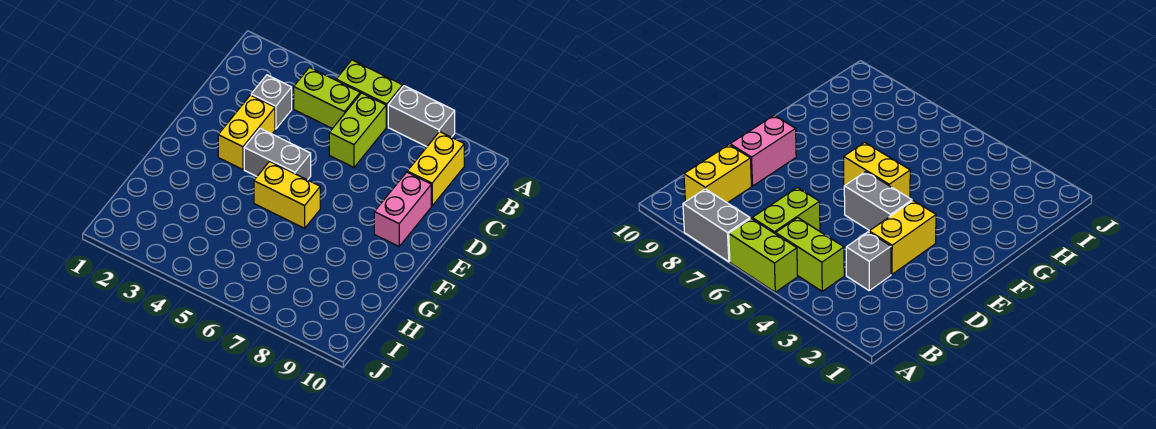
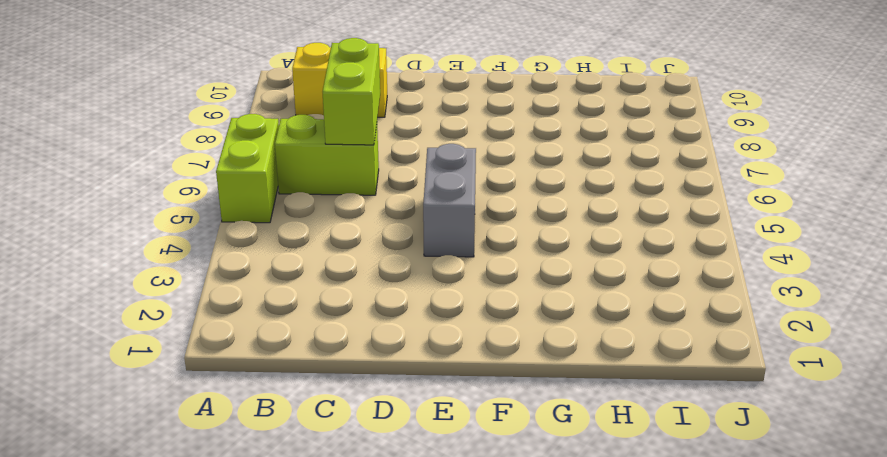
lime brick C6:C7 level 2 -> lime brick B4:B5 level 1
none -> grey brick A7:A8 level 1
none -> grey brick C3 level 1

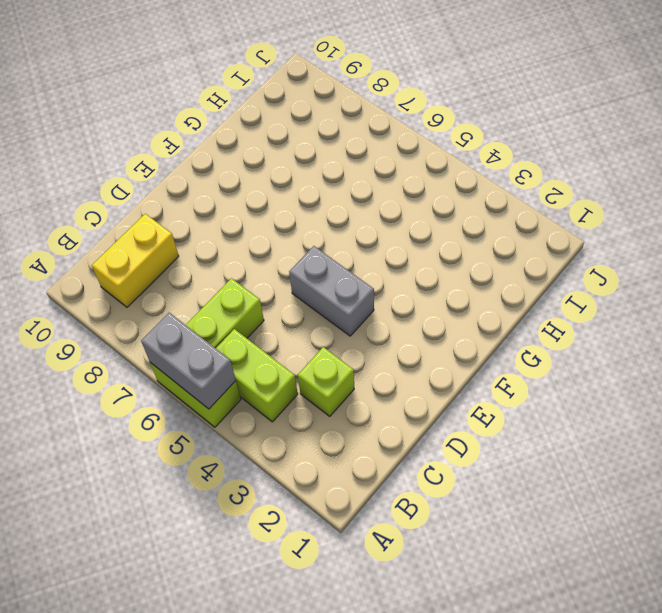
grey brick A5:A6 level 2 -> grey brick A7:A8 level 1
lime brick C3 level 1 -> grey brick C3 level 1
none -> yellow brick D3:E3 level 1
none -> pink brick D9:E9 level 1

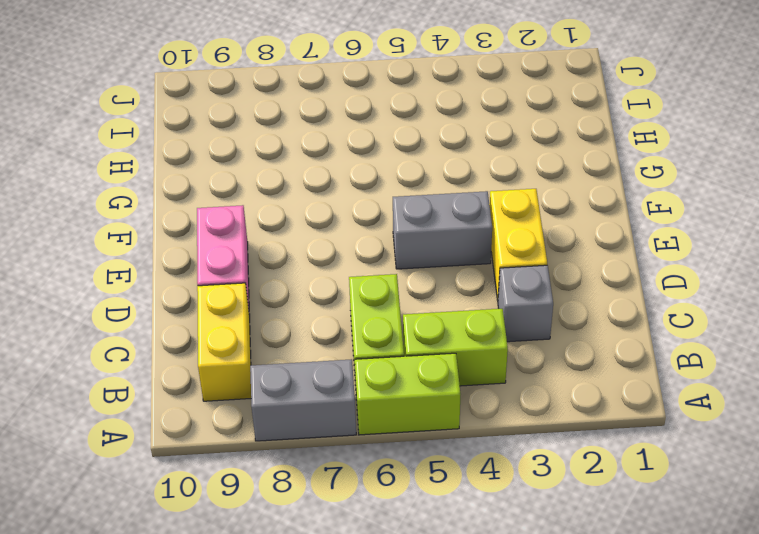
none -> yellow brick F5:F6 level 1

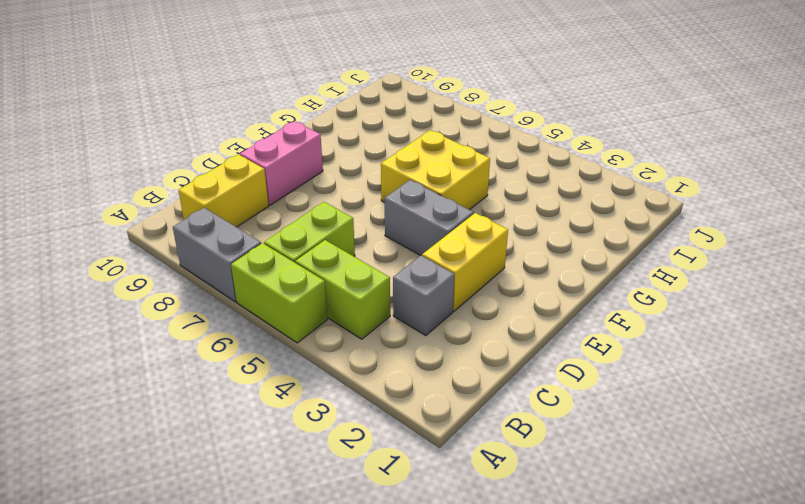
yellow brick F5:G6 level 1 -> yellow brick F5:F6 level 1

